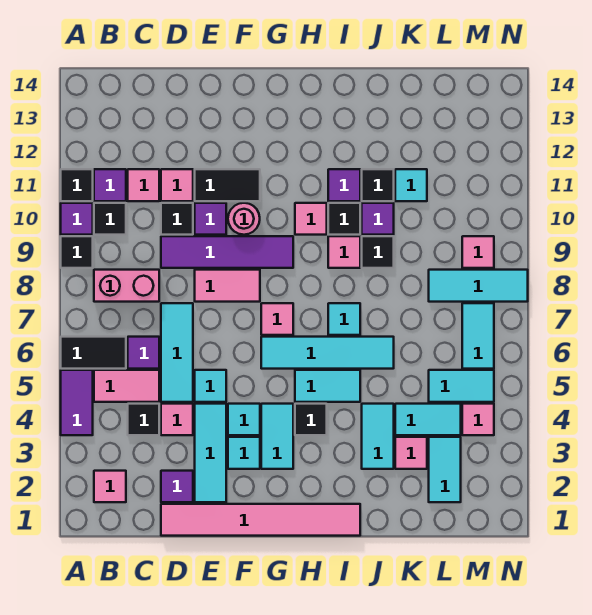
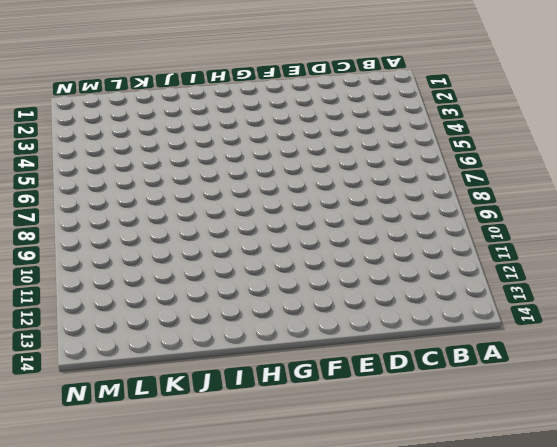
none -> purple tile A4:A5 level 1
none -> black tile A6:B6 level 1
none -> black tile A9 level 1
none -> purple tile A10 level 1

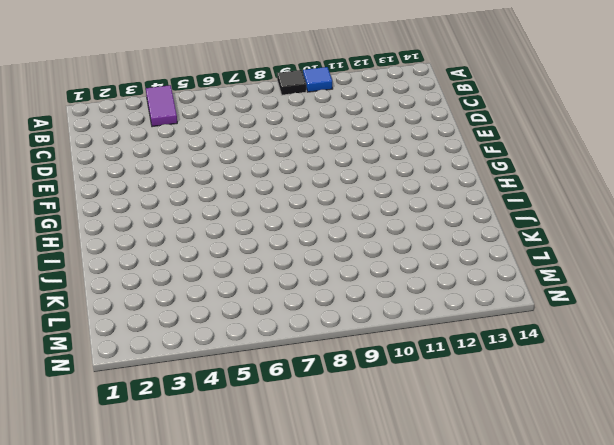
purple tile A4:B4 level 1 -> purple tile A4:A5 level 1
blue tile A10 level 1 -> purple tile A10 level 1
none -> black tile A6:B6 level 1
none -> black tile A11 level 1
none -> pink tile B2 level 1
none -> pink tile B5:C5 level 1

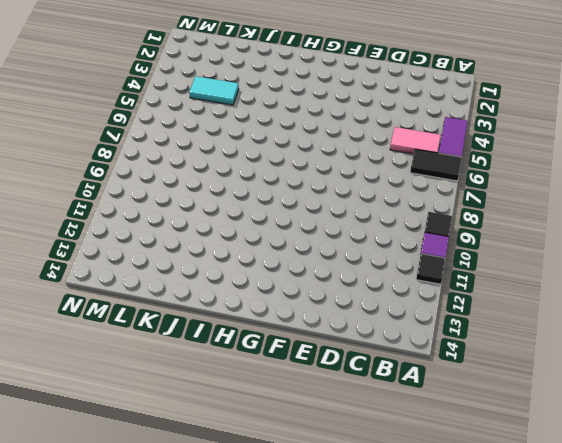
none -> pink tile B2 level 1
none -> pink brick B8:C8 level 1
none -> black tile B10 level 1
none -> purple tile B11 level 1

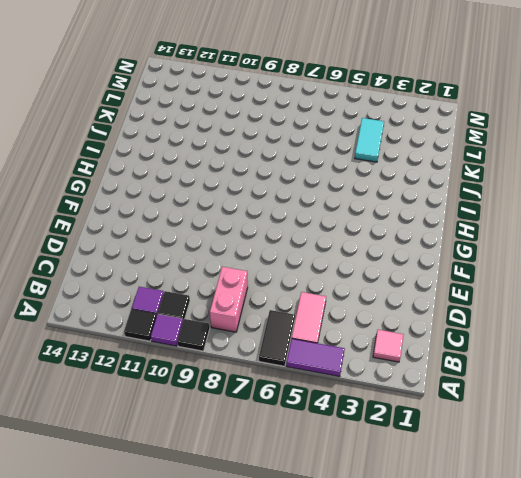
none -> black tile C4 level 1
none -> purple tile C6 level 1
none -> pink tile C11 level 1
none -> pink tile D1:I1 level 1

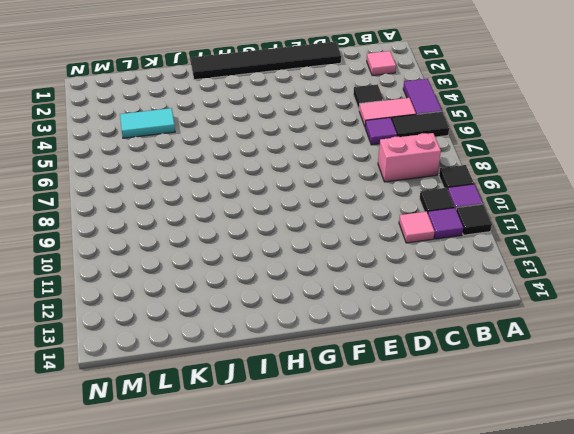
black tile D1:I1 level 1 -> pink tile D1:I1 level 1
none -> purple tile D2 level 1
none -> pink tile D4 level 1
none -> cyan tile D5:D7 level 1
none -> purple tile D9:G9 level 1

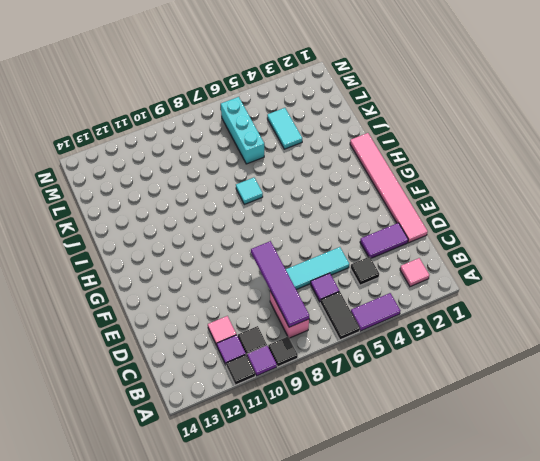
purple tile B8:E8 level 2 -> purple tile D9:G9 level 1
purple tile D2:D3 level 1 -> purple tile D2 level 1
cyan brick K6:M6 level 1 -> cyan tile M6:M7 level 1
none -> pink tile B5:C5 level 1
none -> pink tile D4 level 1
none -> black tile D10 level 1
none -> pink tile D11 level 1

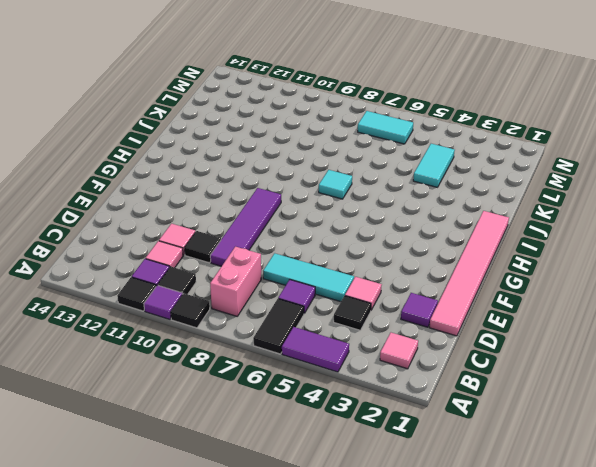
none -> pink tile B5:C5 level 1
none -> cyan tile E2:E4 level 1
none -> cyan tile E5 level 1
none -> pink tile E8:F8 level 1

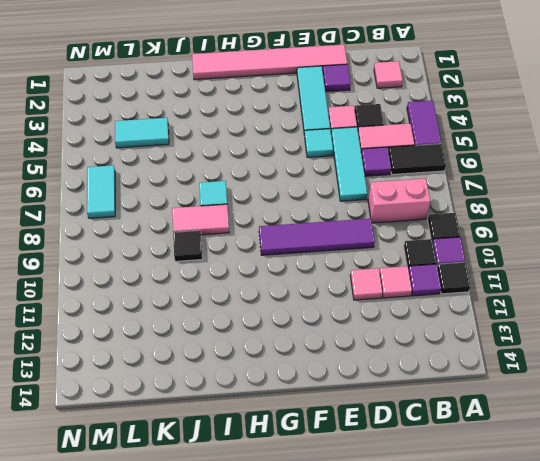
pink tile I8:J8 level 1 -> pink tile E8:F8 level 1
none -> black tile D10 level 1
none -> purple tile E10 level 1
none -> black tile E11:F11 level 1
none -> cyan tile F3 level 1

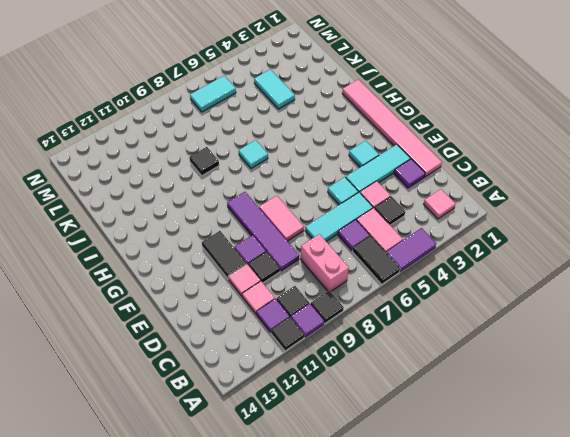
none -> cyan tile F4 level 1
none -> pink round brick F10 level 1
none -> cyan tile G3:G4 level 1
none -> cyan tile G6:J6 level 1

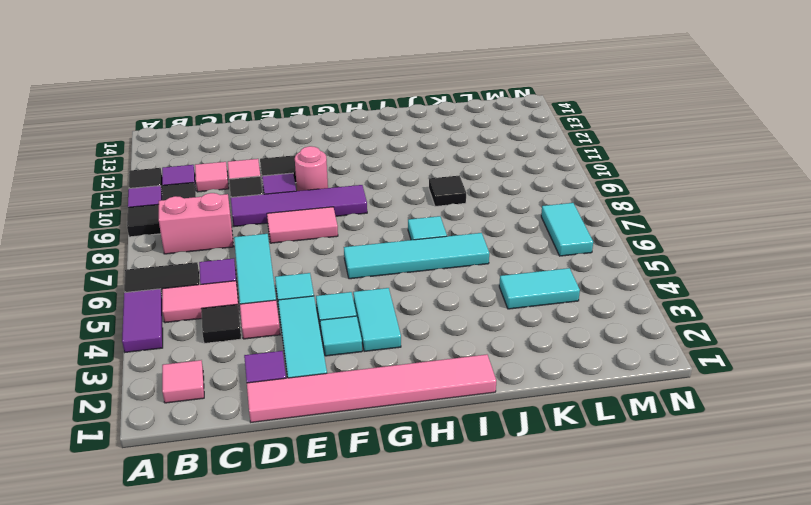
none -> pink tile G7 level 1
none -> black tile H4 level 1
none -> cyan tile H5:I5 level 1
none -> pink tile H10 level 1

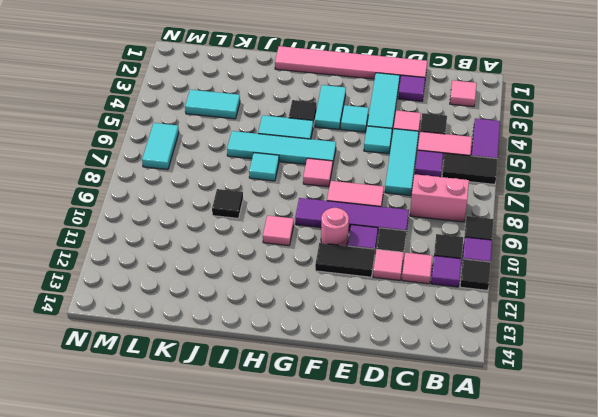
none -> cyan tile F3 level 1
none -> pink tile I9 level 1
none -> black tile I10 level 1
none -> purple tile I11 level 1

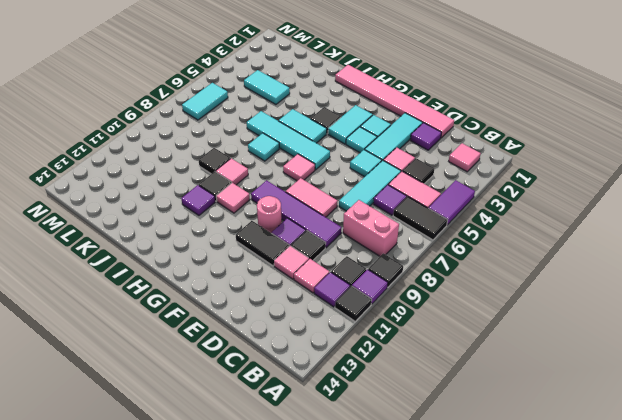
none -> cyan tile J3:J4 level 1
none -> purple tile J10 level 1
none -> black tile J11 level 1
none -> pink tile K3 level 1

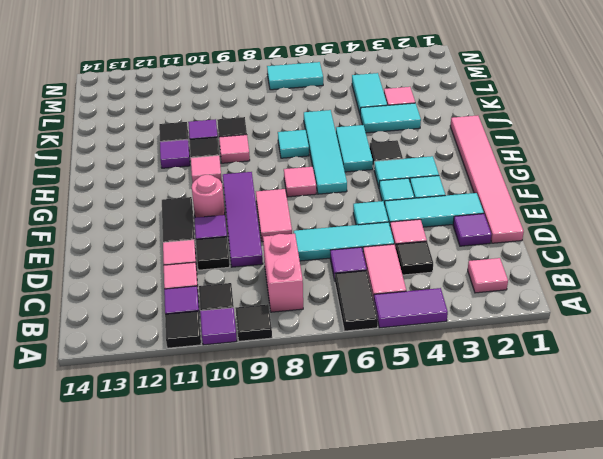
none -> cyan tile K11 level 1
none -> cyan tile L2:L3 level 1
none -> cyan tile L5:M5 level 1
none -> cyan tile L8:N8 level 1

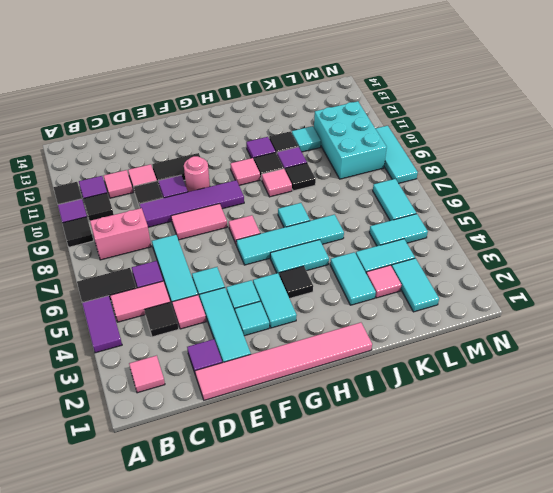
cyan brick L9:M11 level 1 -> pink tile M9 level 1
cyan tile N8:N10 level 1 -> cyan tile L8:N8 level 1
none -> pink tile M4 level 1

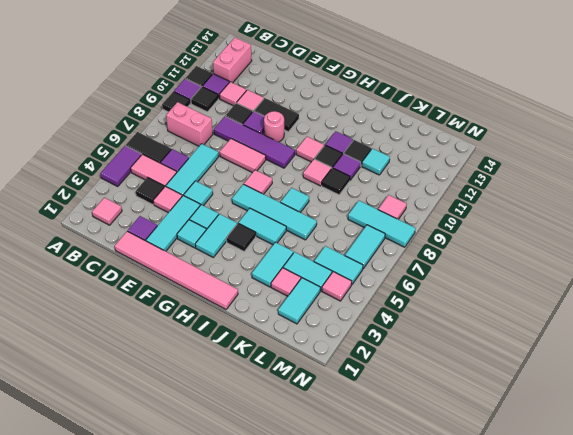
pink brick B12:B13 level 1 -> none

